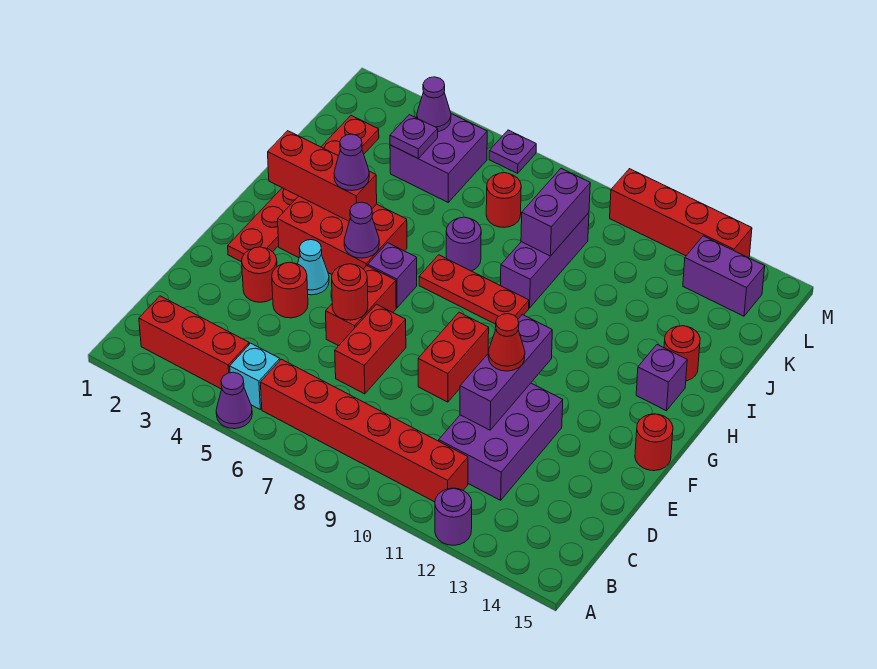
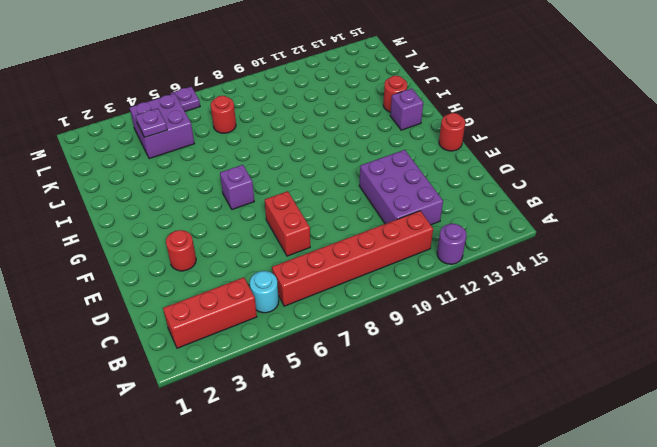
cyan round brick B5 level 1 -> cyan brick B5 level 1
none -> purple cone A5 level 1
none -> red round brick E4 level 1
none -> red brick E6:F6 level 1
none -> red brick E9:F9 level 1

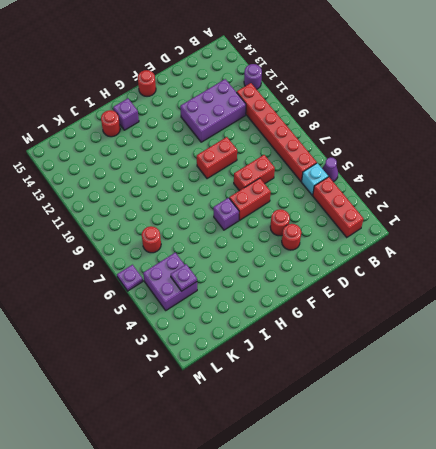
none -> red plate F2:K2 level 1
none -> cyan cone F4 level 1
none -> red brick G3:H5 level 1
none -> red plate H7:H9 level 1

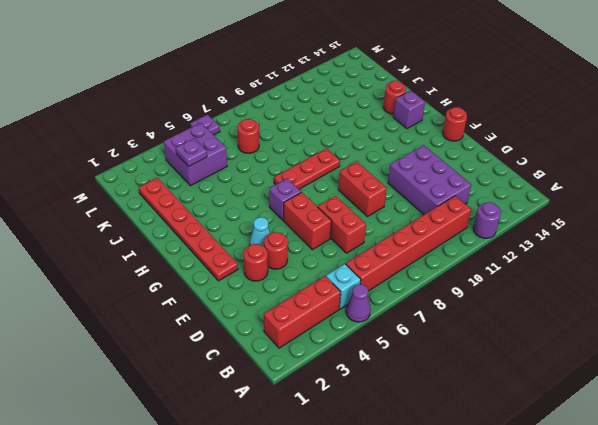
none -> red brick G3:H5 level 1
none -> purple round brick I7 level 1
none -> purple brick I9:K9 level 1
none -> purple brick L13:L14 level 1

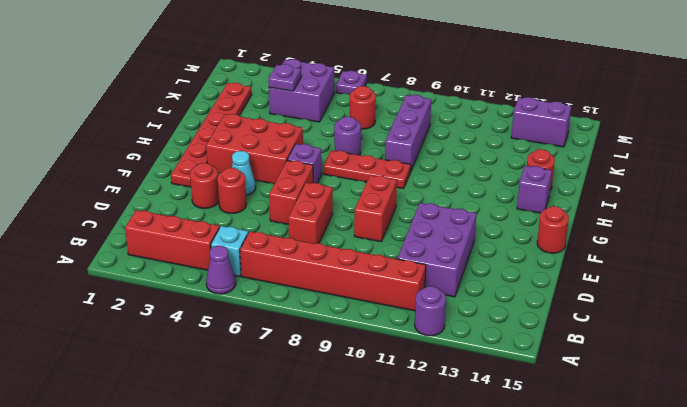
none -> red brick M10:M13 level 1
none -> purple brick D11:F11 level 2
none -> red round brick E6 level 2
none -> purple cone G5 level 2

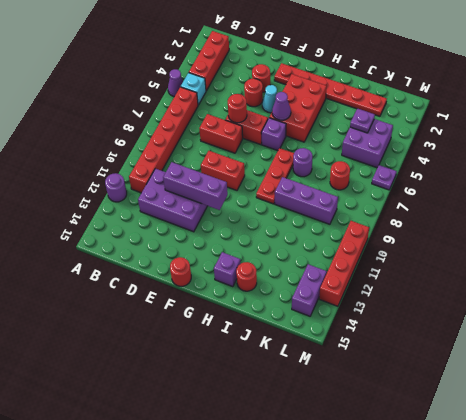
none -> red brick H2:H4 level 2
none -> purple brick J9:K9 level 2
none -> purple cone L4 level 2
none -> red cone E11 level 3

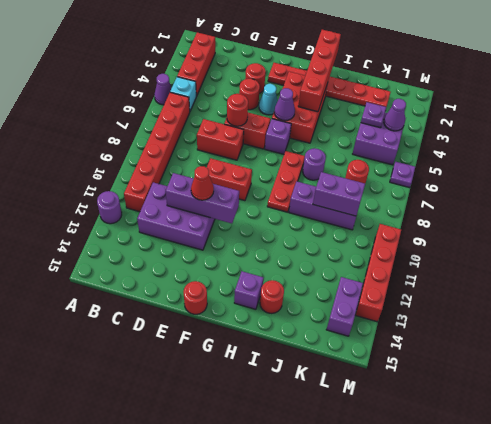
red brick H1:H4 level 2 -> red brick H2:H4 level 2
none -> purple cone H4 level 3

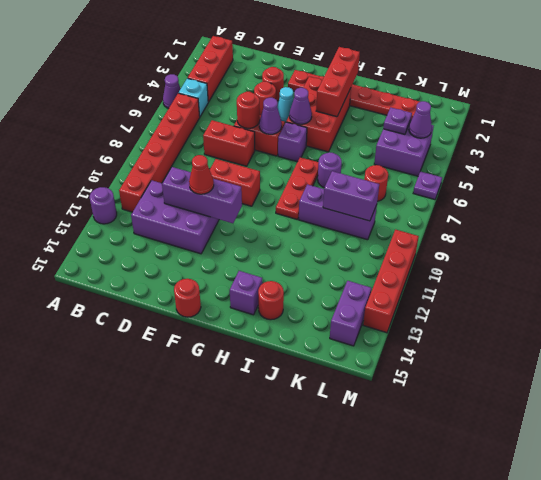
purple cone F6 level 2 -> purple cone H4 level 3

